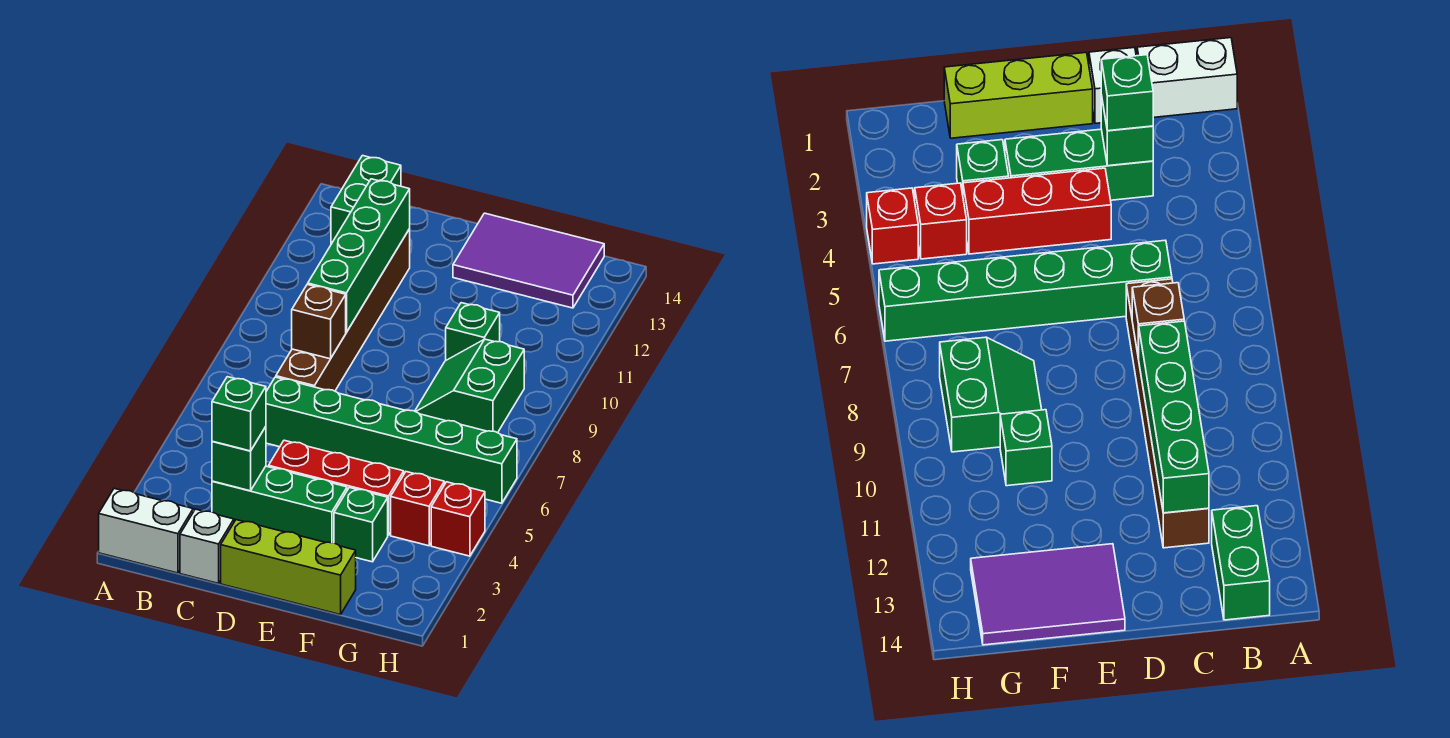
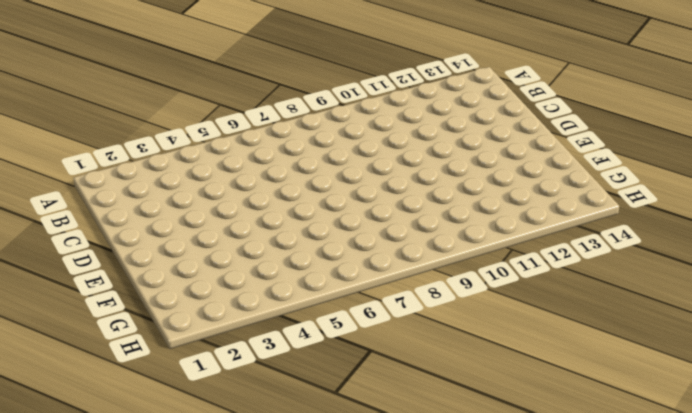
none -> white brick A1:B1 level 1
none -> green brick B13:B14 level 1
none -> white brick C1 level 1

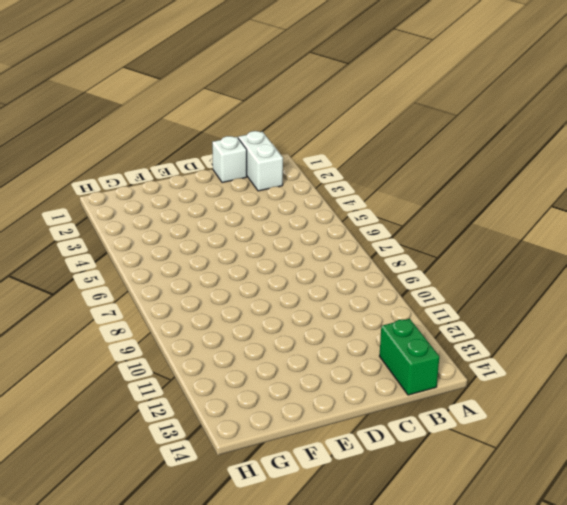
white brick B1:B2 level 1 -> white brick A1:B1 level 1
none -> green brick C3:E3 level 1
none -> green brick C6:H6 level 1
none -> brown brick C7:C12 level 1

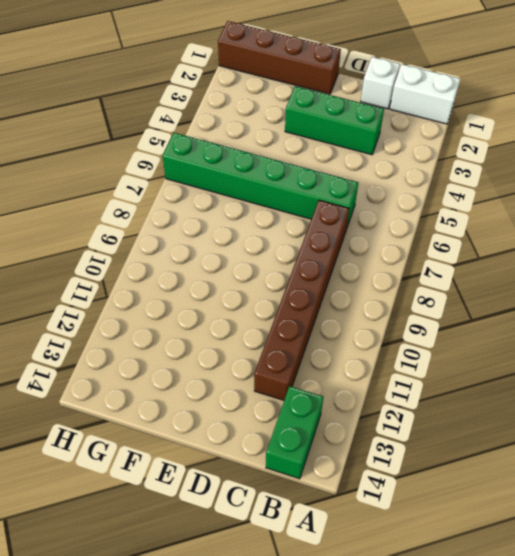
brown brick E1:H1 level 1 -> lime brick D1:F1 level 1
none -> red brick D4:F4 level 1
none -> purple tile E13:G14 level 1
none -> green brick F3 level 1

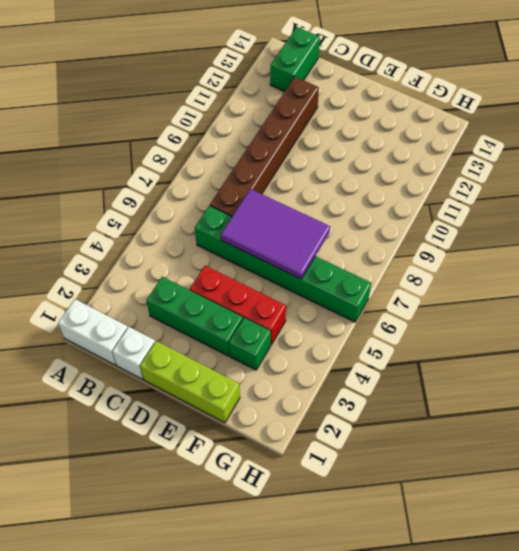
purple tile D6:F7 level 2 -> purple tile E13:G14 level 1
none -> green slope F8:G9 level 1 top G
none -> green brick F10 level 1
none -> red brick G4 level 1

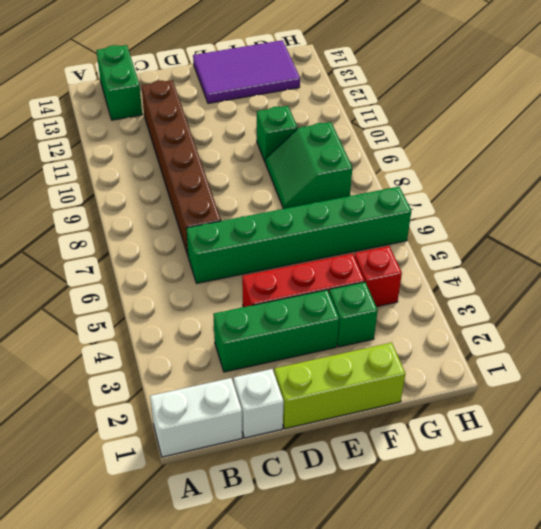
none -> red brick H4 level 1
none -> green brick C3 level 2
none -> brown brick C8 level 2

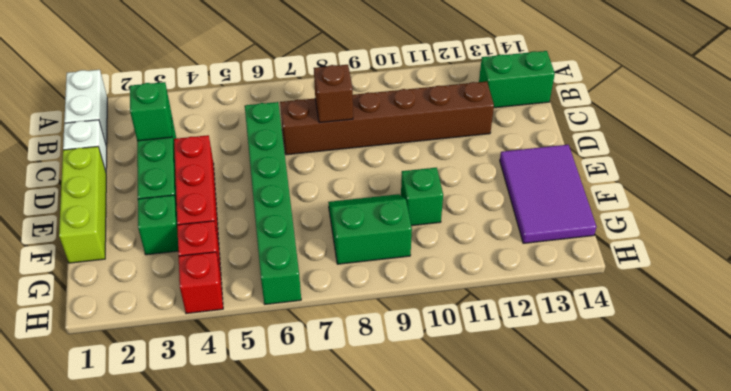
none -> green brick C9:C12 level 2
none -> green brick C3 level 3

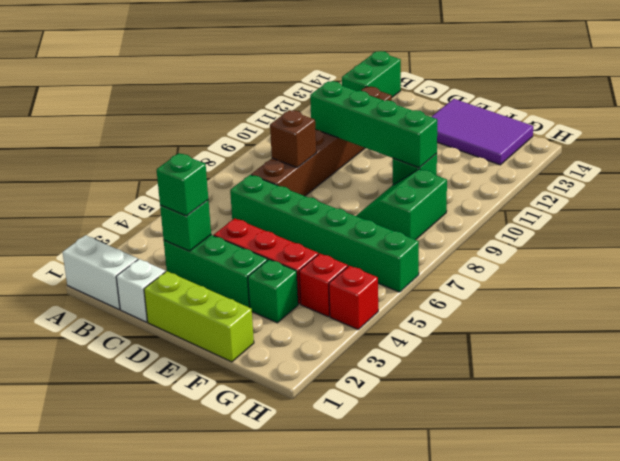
green brick C10:F10 level 2 -> green brick C9:C12 level 2

